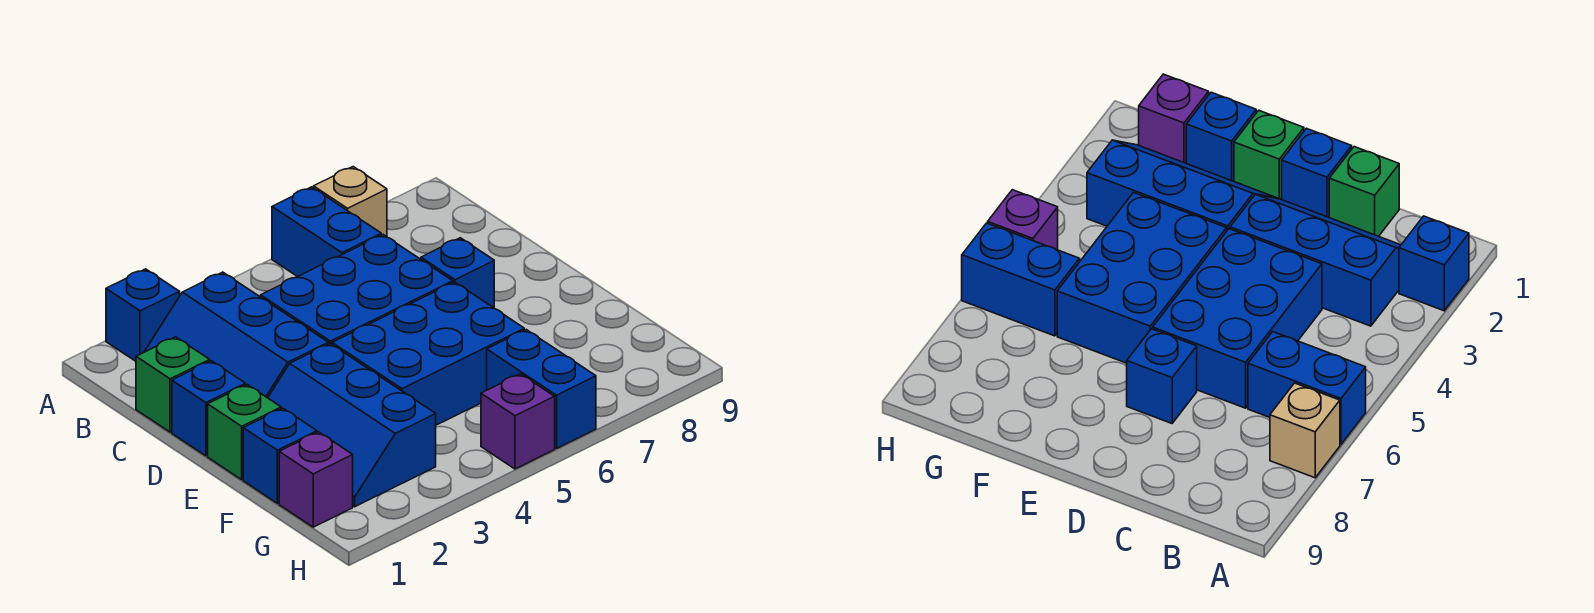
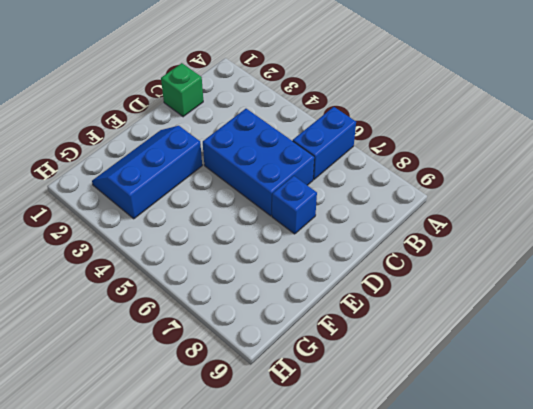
none -> blue brick A2 level 1
none -> tan brick A7 level 1
none -> blue slope B2:D3 level 1 top 3

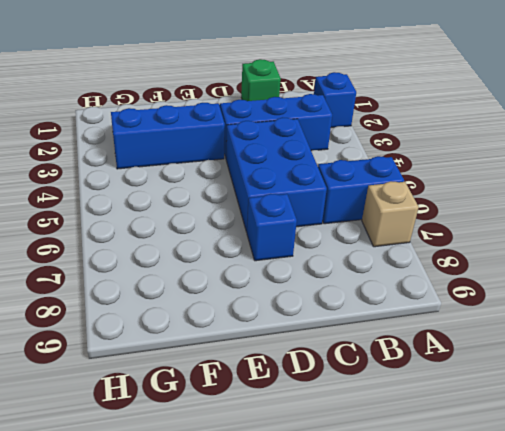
none -> blue brick D1 level 1
none -> green brick E1 level 1
none -> blue brick E4:F6 level 1

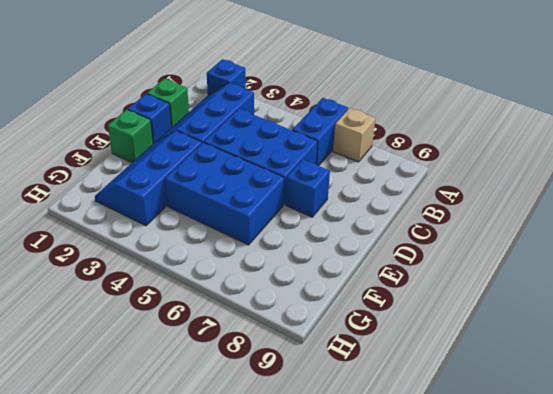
none -> blue brick F1 level 1
none -> purple brick G1 level 1
none -> blue brick G6:H6 level 1

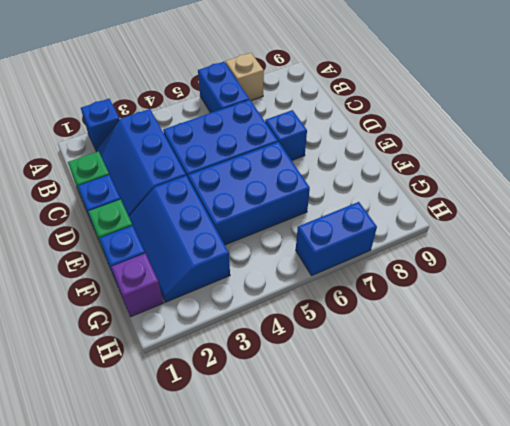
blue brick H6:H7 level 1 -> blue brick G6:H6 level 1
none -> purple brick H5 level 1

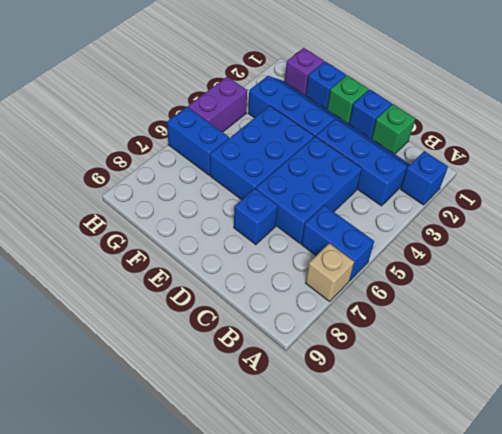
purple brick H4:H5 level 1 -> purple brick H5 level 1

